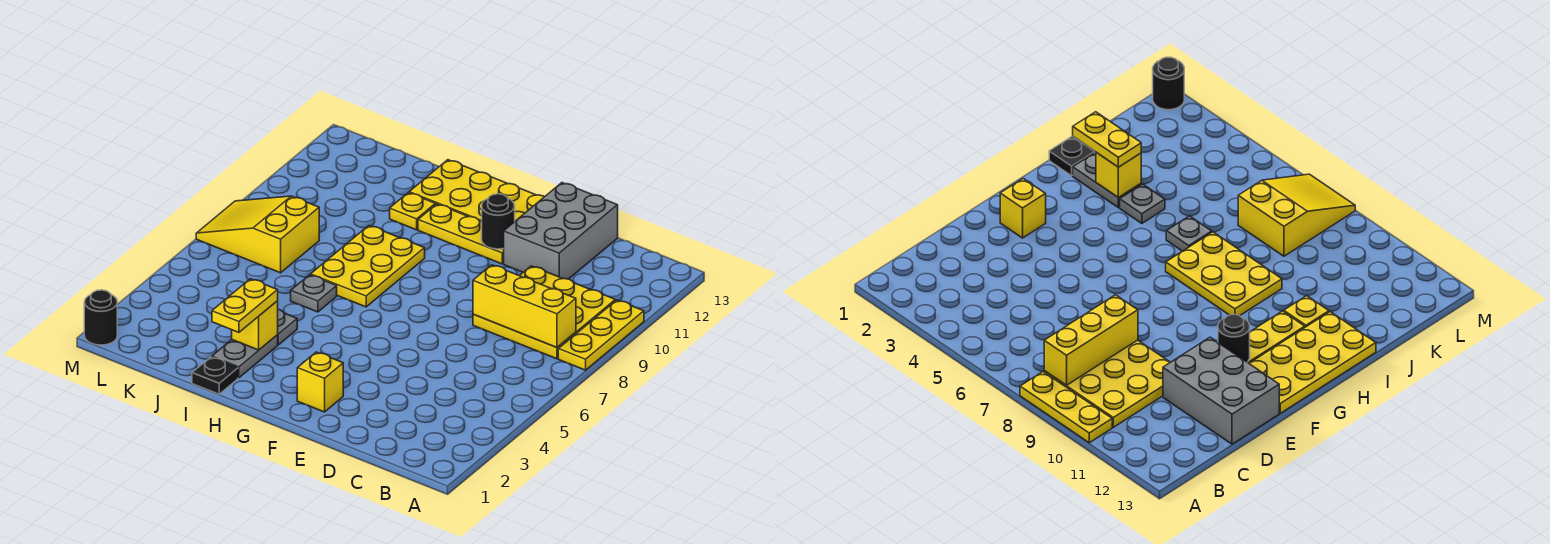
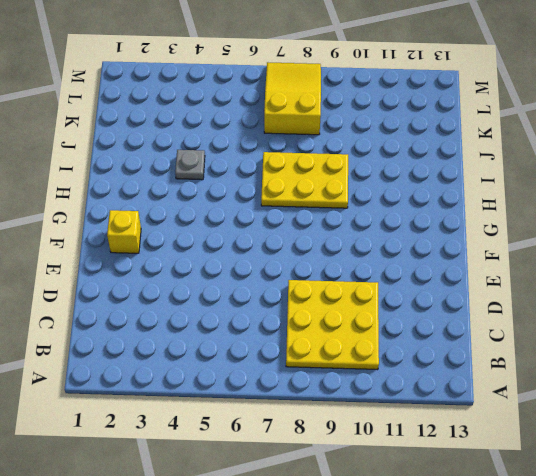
none -> yellow plate A8:A10 level 1
none -> grey brick D11:E13 level 1
none -> yellow plate F11:H11 level 1

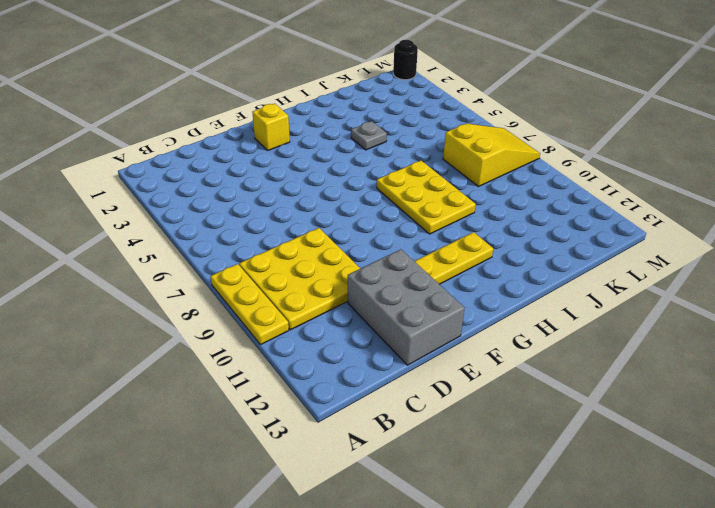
none -> yellow plate F12:I13 level 1
none -> black plate I1 level 1
none -> grey plate I2:I3 level 1

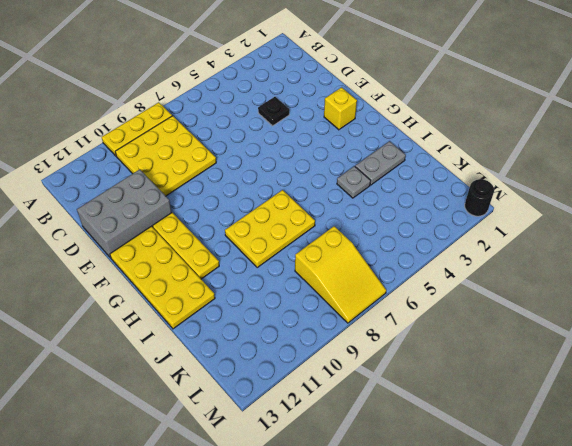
black plate D4 level 1 -> black plate I1 level 1
none -> grey plate I6 level 1
none -> yellow plate I11 level 1
none -> yellow brick B8:D8 level 2

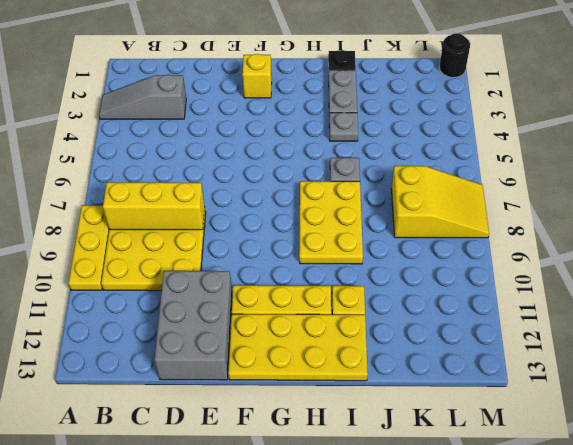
grey slope A3:C3 level 1 top C -> none
none -> black round brick F11 level 2
none -> yellow brick I3 level 2
none -> yellow plate I2:I3 level 3

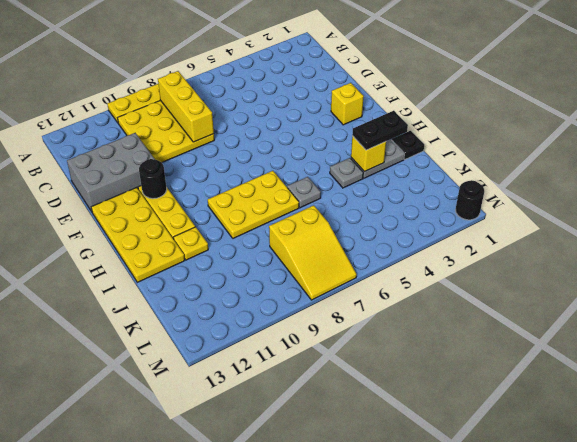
black plate I2:I3 level 3 -> yellow plate I2:I3 level 3

